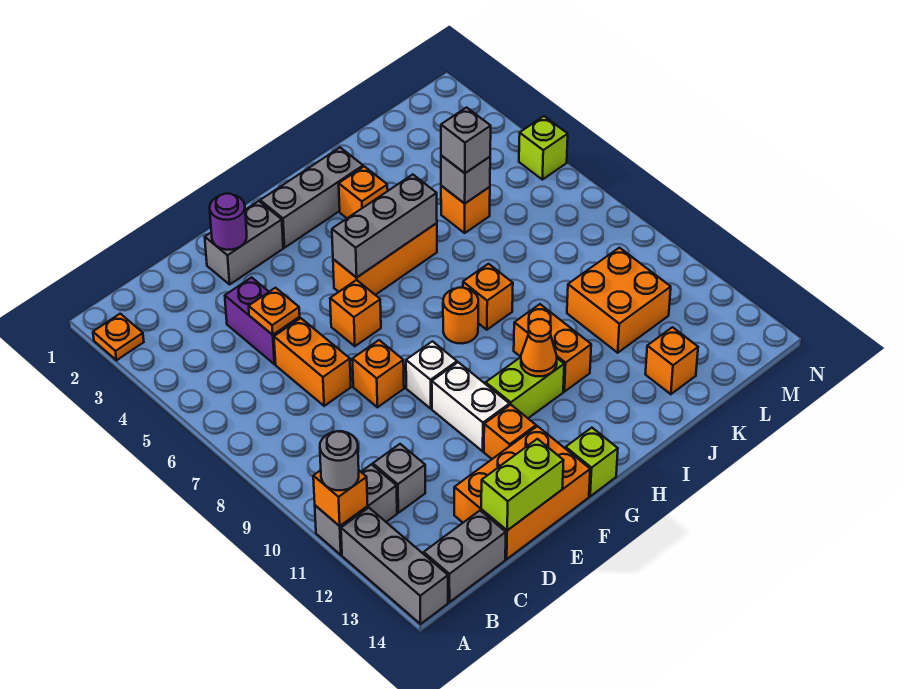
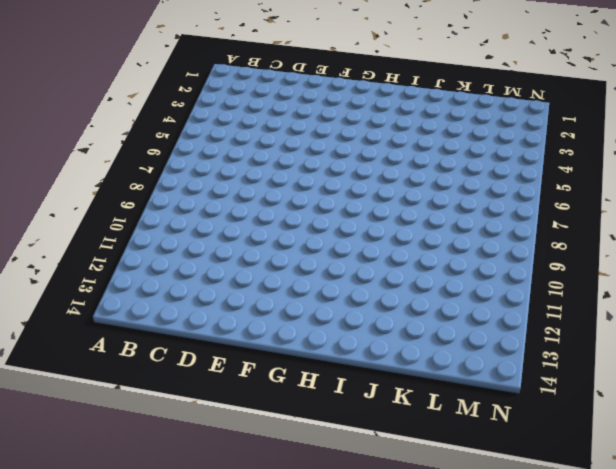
none -> orange plate A2 level 1
none -> grey brick A11:B11 level 1
none -> grey brick A12:A14 level 1
none -> grey brick B14:C14 level 1

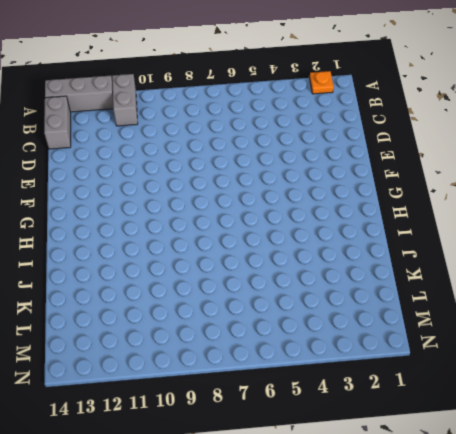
none -> grey brick C11 level 1
none -> purple brick D4:D5 level 1
none -> orange brick D6:D7 level 1
none -> orange brick D13:F14 level 1

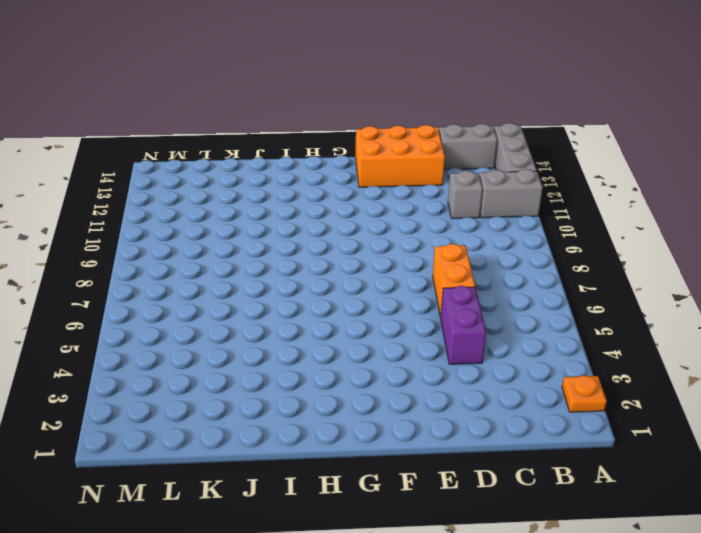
none -> grey brick E2:F2 level 1
none -> orange brick E8 level 1
none -> orange brick F6 level 1
none -> white brick F9 level 1

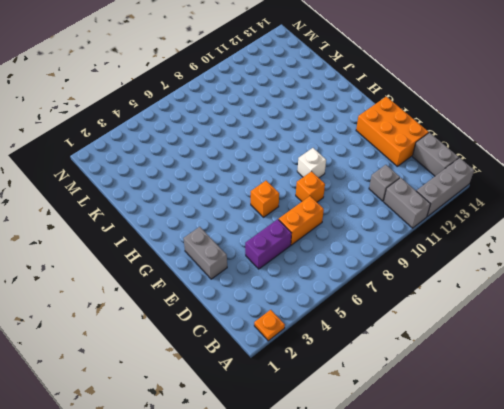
none -> white brick F10:F11 level 1
none -> orange brick F12 level 1
none -> grey brick G2:I2 level 1
none -> orange brick G5:I5 level 1

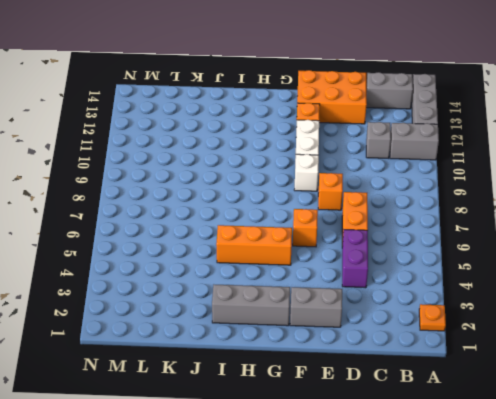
none -> lime brick G11:H11 level 1
none -> lime brick G14 level 1
none -> orange round brick H8 level 1
none -> orange brick I3 level 1

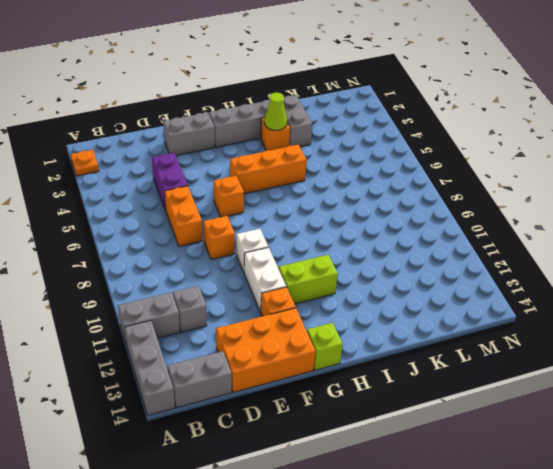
lime cone I3 level 2 -> none
grey brick J2:J3 level 1 -> none
none -> orange round brick H8 level 1
none -> orange brick I8 level 1
none -> orange brick I10:I11 level 1
none -> orange brick K5 level 1

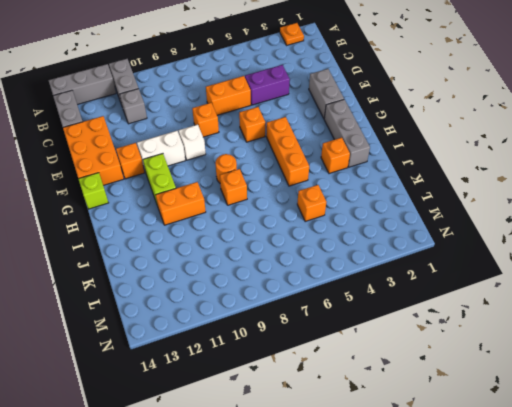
none -> orange brick K10:L11 level 1
none -> orange brick K13 level 1
none -> lime brick N5 level 1
none -> orange brick A11 level 2

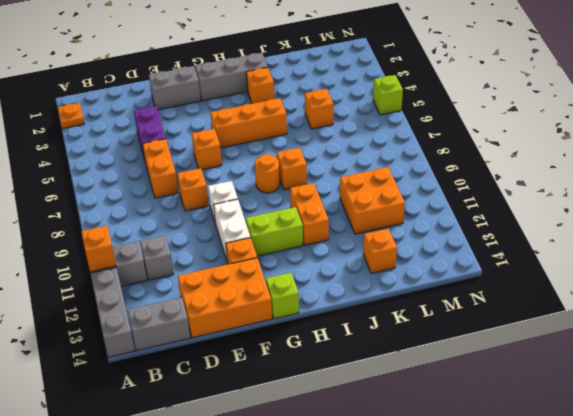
none -> orange plate D5 level 2
none -> lime brick D14:E14 level 2
none -> purple round brick E2 level 2
none -> grey brick G5:I5 level 2

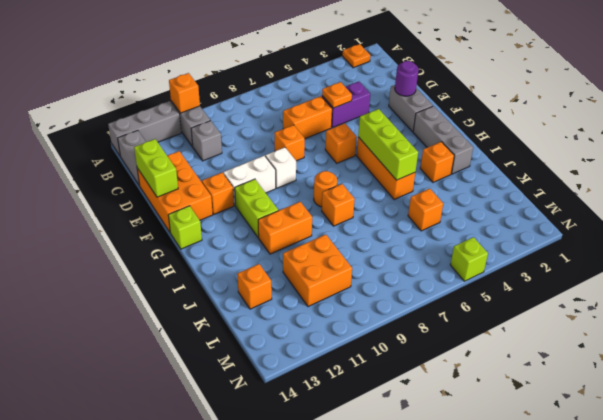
lime brick G5:I5 level 2 -> grey brick G5:I5 level 2
none -> orange cone H11 level 2
none -> grey brick K5 level 2
none -> grey round brick A11 level 3
none -> grey brick K5 level 3

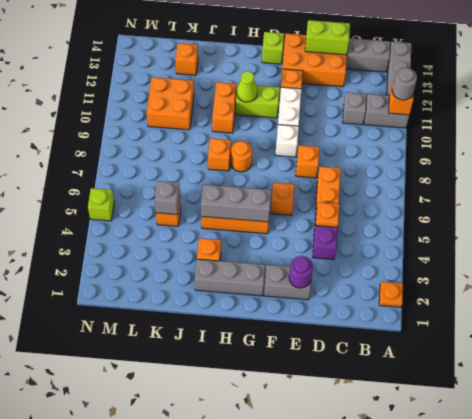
lime cone H11 level 2 -> orange cone H11 level 2
none -> grey brick K5 level 3

